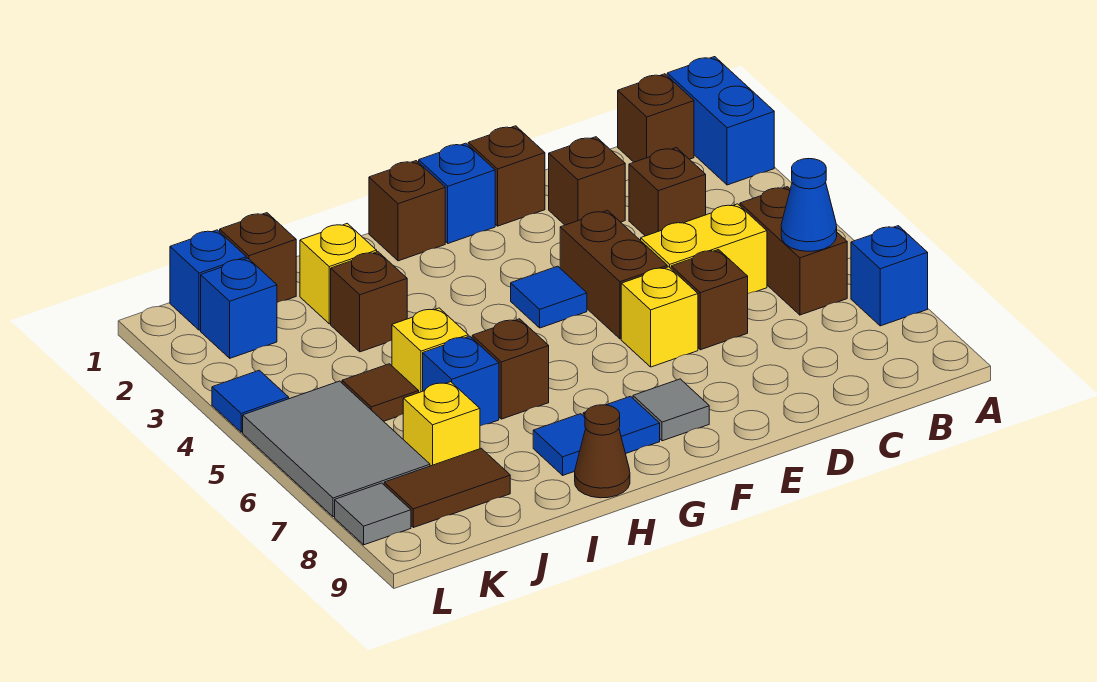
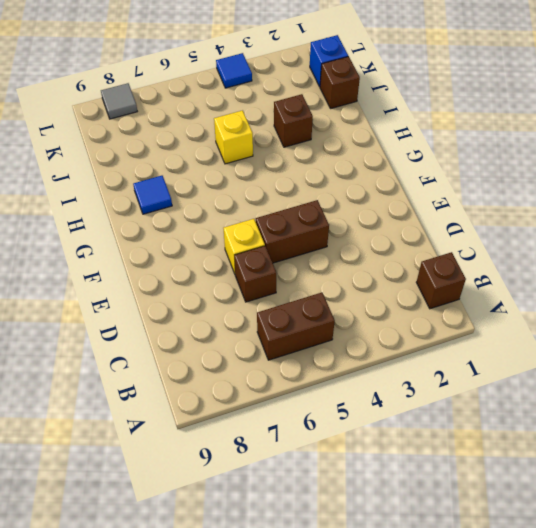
none -> blue brick A1:A2 level 1
none -> blue brick A7 level 1
none -> brown brick C3 level 1
none -> yellow brick C5:D5 level 1

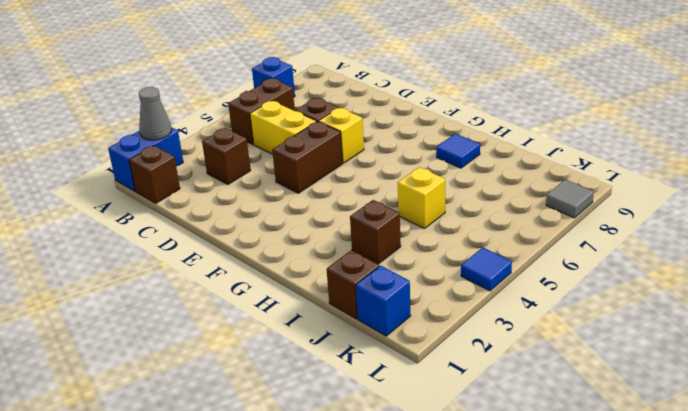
grey cone A2 level 2 -> none
none -> brown brick D2 level 1
none -> brown brick E1 level 1
none -> blue brick F1 level 1
none -> blue tile F4 level 1

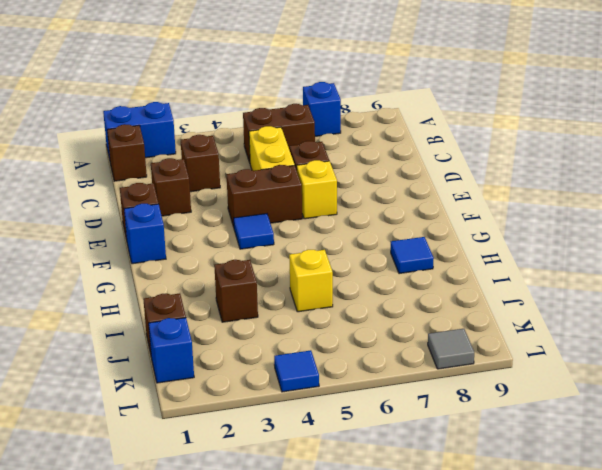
none -> grey tile F8 level 1
none -> brown brick G1 level 1
none -> blue tile G8 level 1
none -> brown brick H6 level 1

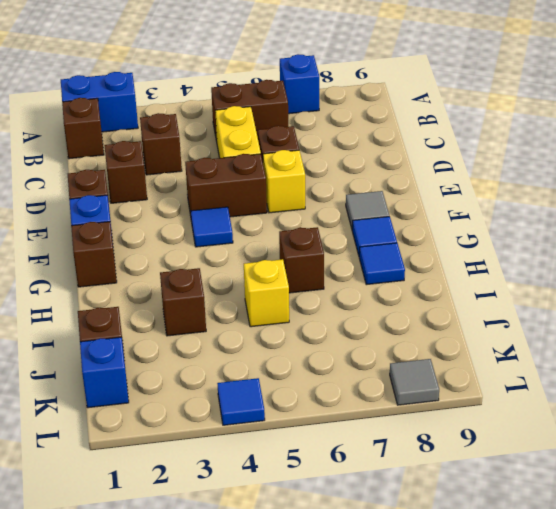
none -> brown cone H9 level 1
none -> yellow brick I2 level 1
none -> blue brick I6 level 1
none -> brown tile J5 level 1

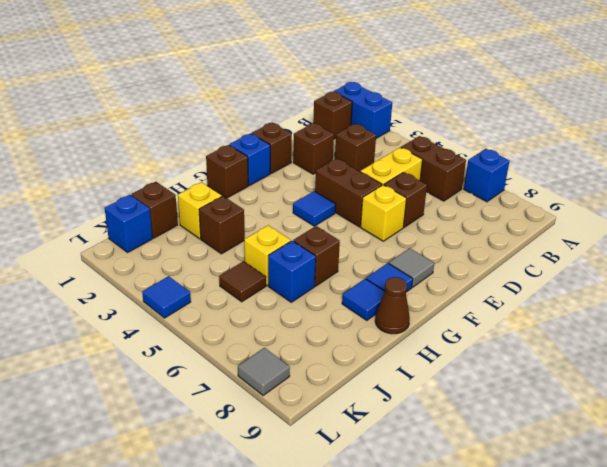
none -> yellow brick J7 level 1
none -> brown tile J8:K8 level 1
none -> blue brick K2 level 1
none -> grey tile K5:L7 level 1

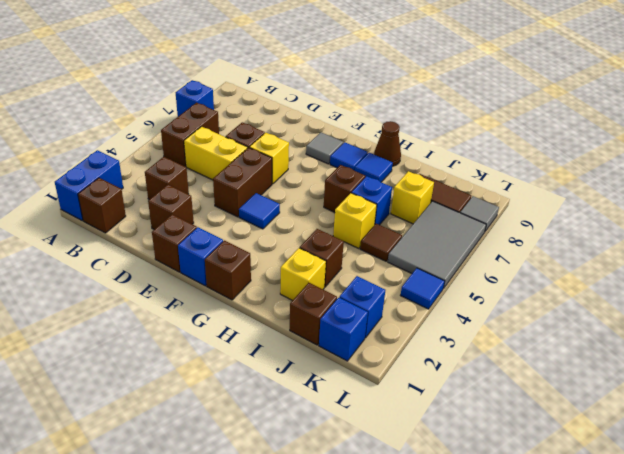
none -> blue cone B6 level 2

